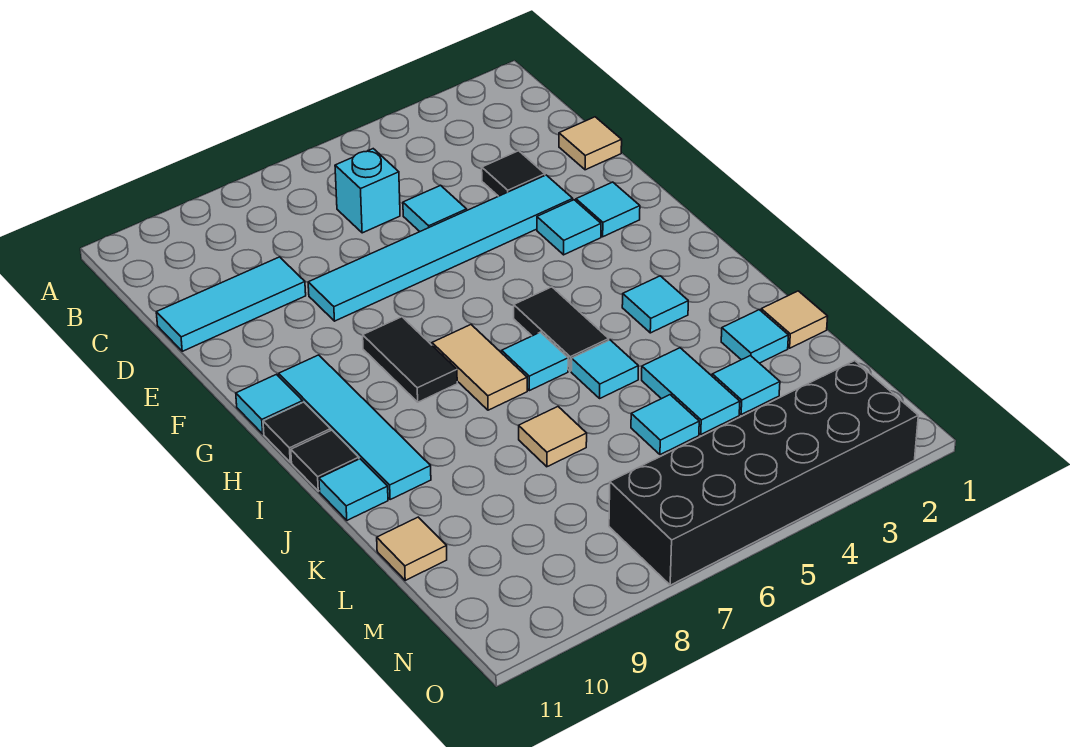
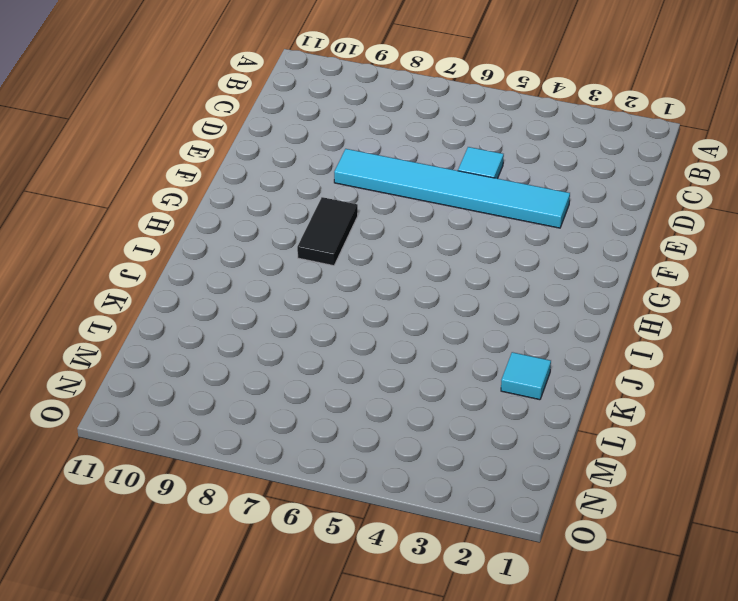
none -> cyan brick C6 level 1
none -> tan tile D1 level 1
none -> black tile D3 level 1

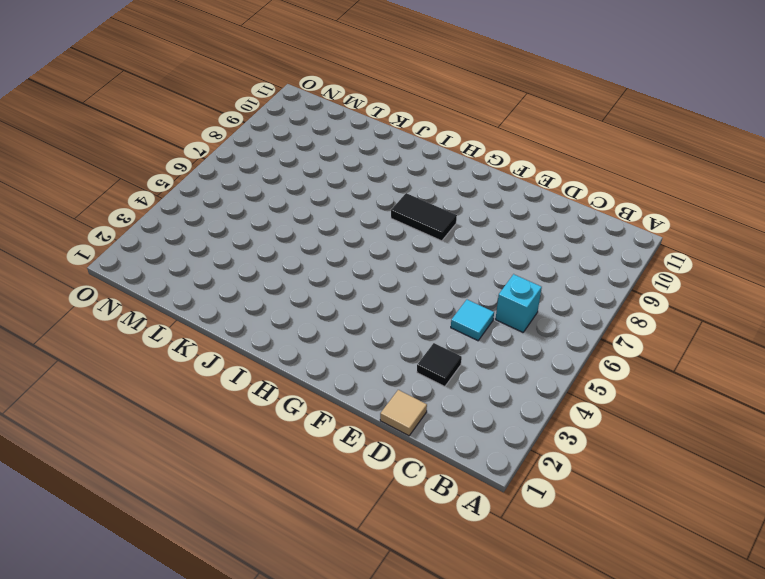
none -> cyan tile D9:D11 level 1
none -> cyan tile E3:E8 level 1
none -> cyan tile F2 level 1

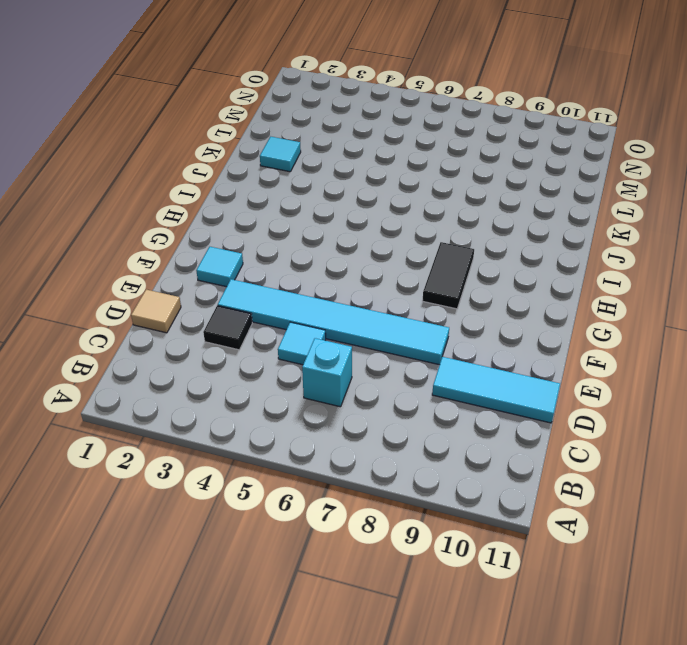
none -> cyan tile F3 level 1
none -> cyan tile G10:J10 level 1
none -> cyan tile G11 level 1

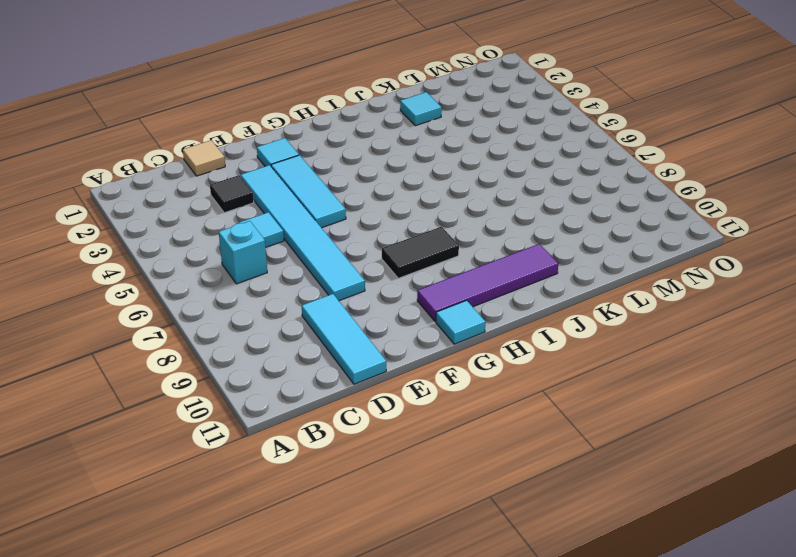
cyan tile F3:F5 level 1 -> cyan tile F3 level 1
purple tile G10:J10 level 1 -> cyan tile G10:J10 level 1
none -> black tile H5:I5 level 1
none -> tan tile H7:I7 level 1
none -> black tile H11 level 1

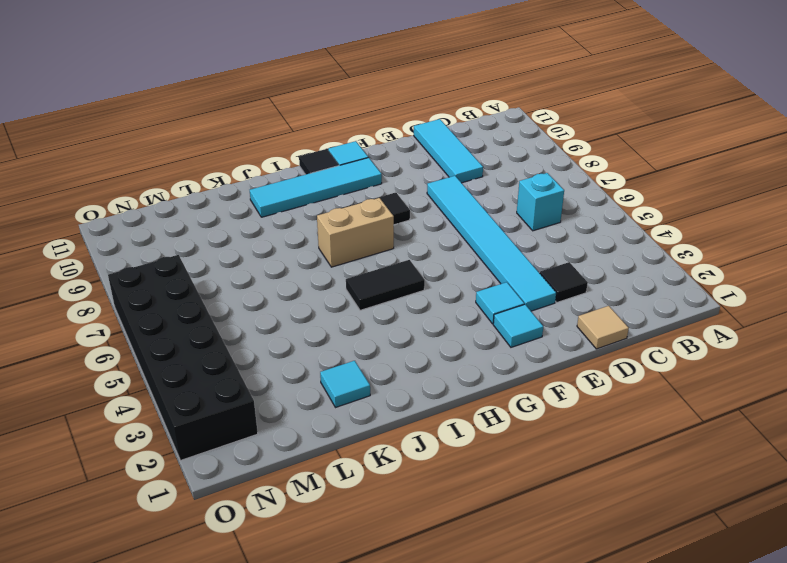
tan brick H7:I7 level 1 -> tan tile H7:I7 level 1
none -> cyan tile D5 level 1
none -> cyan tile I3 level 1
none -> cyan tile I6 level 1

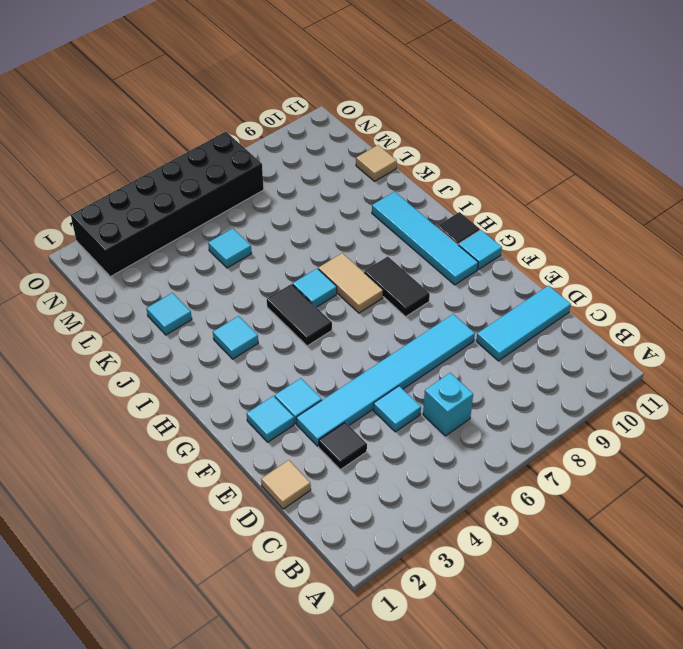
none -> black tile I11 level 1
none -> cyan tile J5 level 1
none -> cyan tile J11 level 1

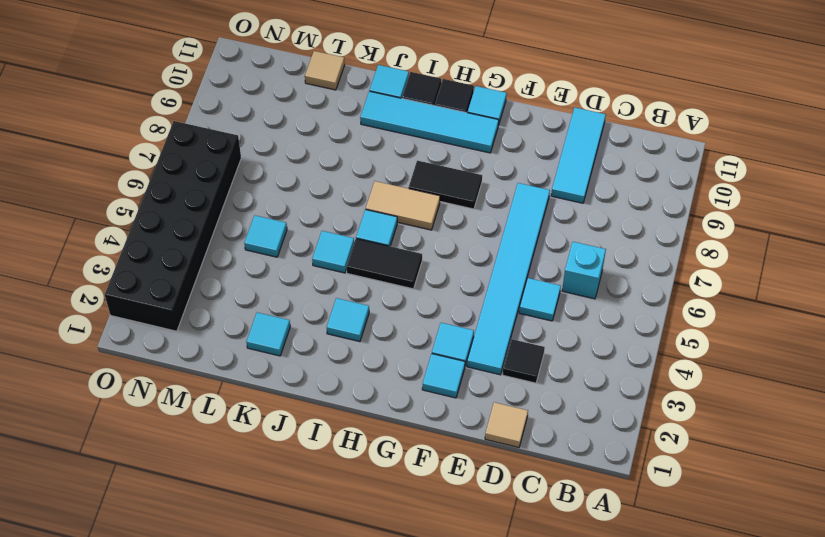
none -> tan tile K1 level 1
none -> cyan tile K4:L4 level 1
none -> tan tile K7 level 1

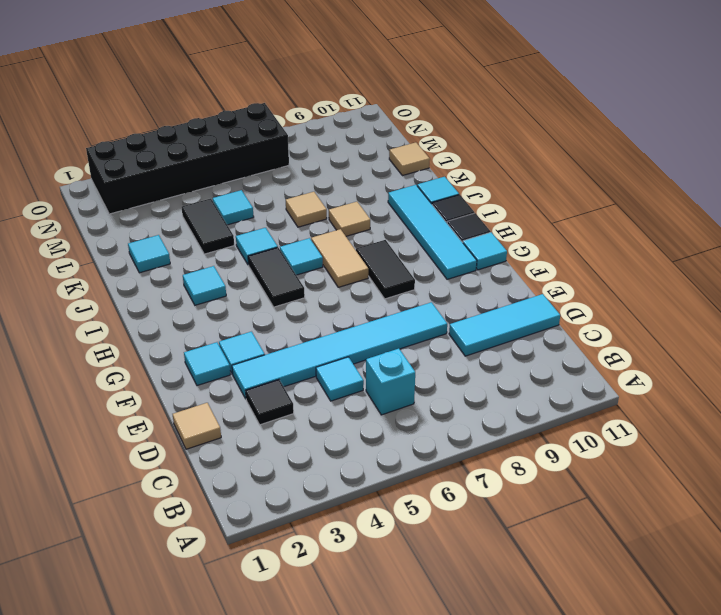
tan tile J8 level 1 -> tan tile K1 level 1
black tile K4:L4 level 1 -> cyan tile K4:L4 level 1
none -> cyan tile L3 level 1

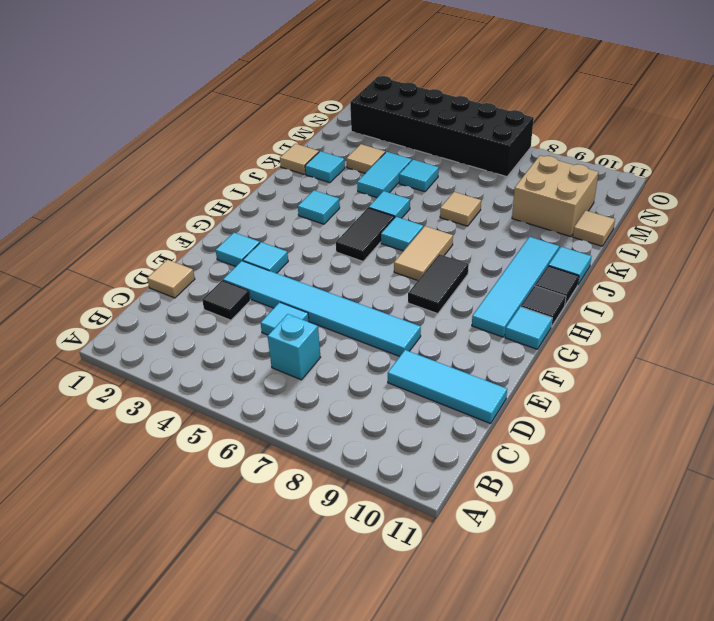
tan tile L3 level 1 -> cyan tile L3 level 1
tan brick L9:M10 level 1 -> none

